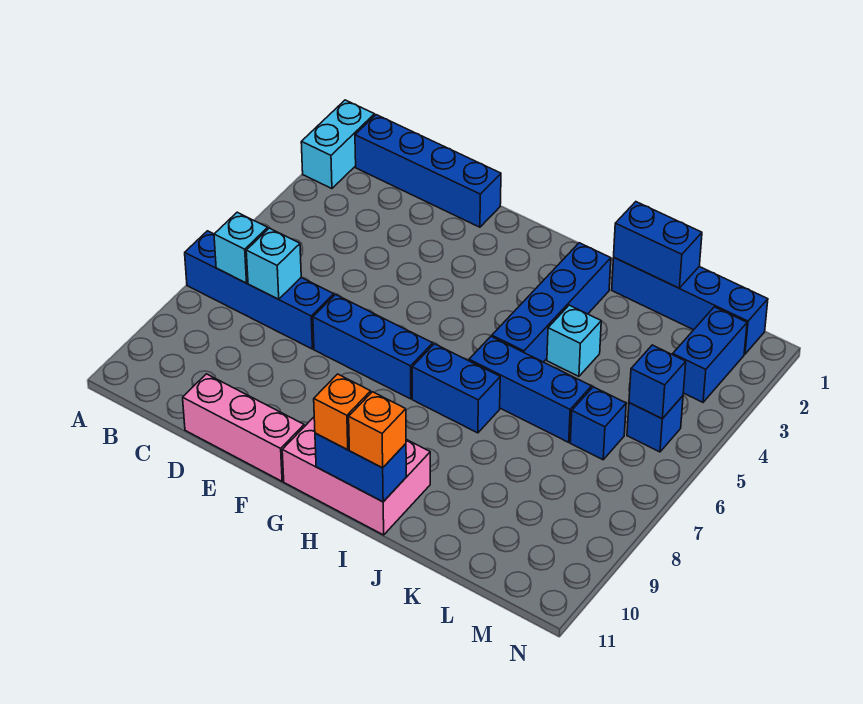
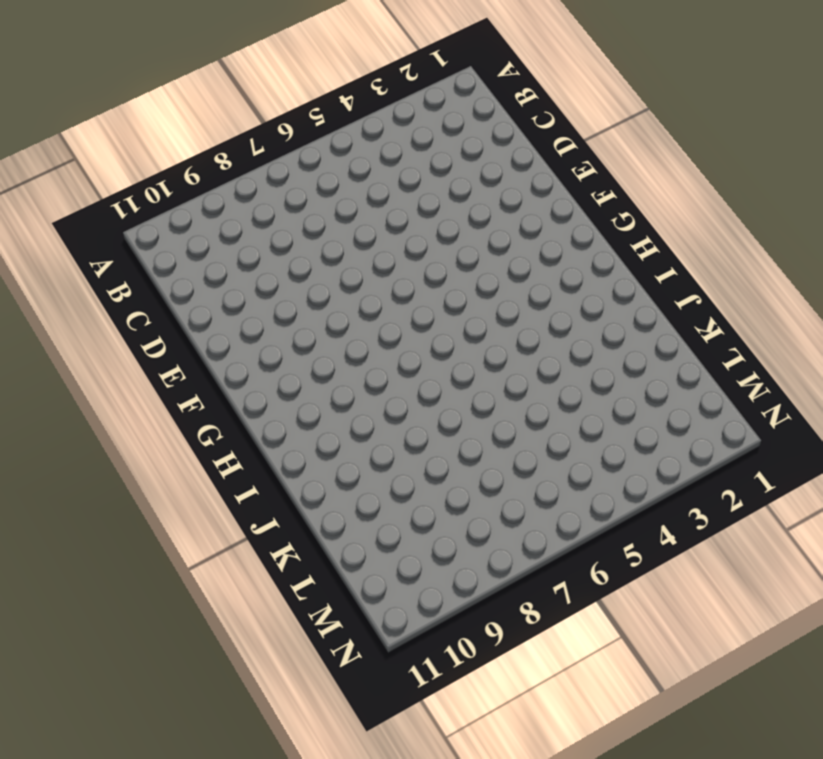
none -> cyan brick A1:A2 level 1
none -> blue brick A7:D7 level 1
none -> blue brick B1:E1 level 1

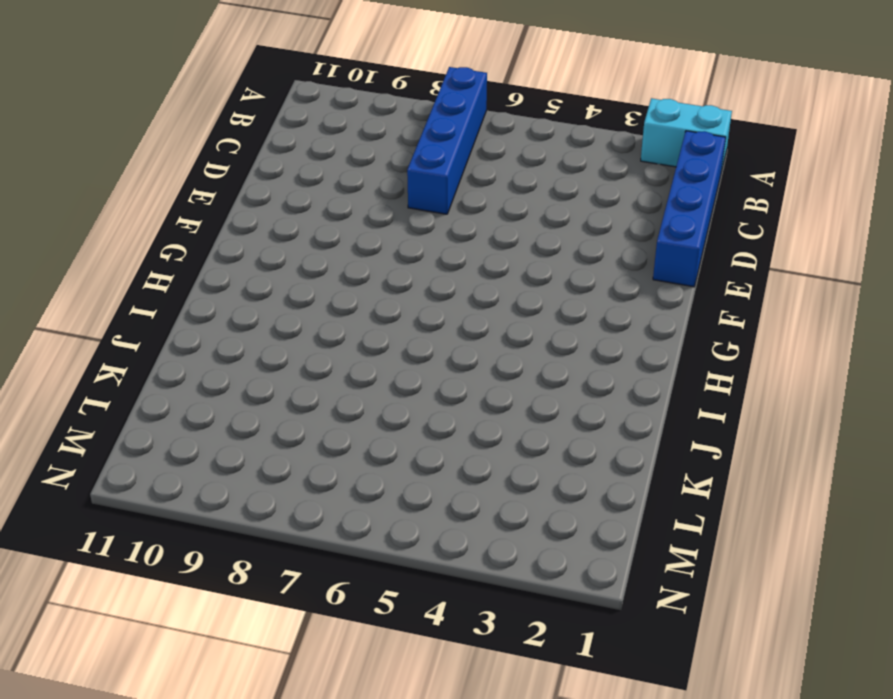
none -> pink brick D11:F11 level 1
none -> blue brick E7:G7 level 1
none -> pink brick G10:I11 level 1

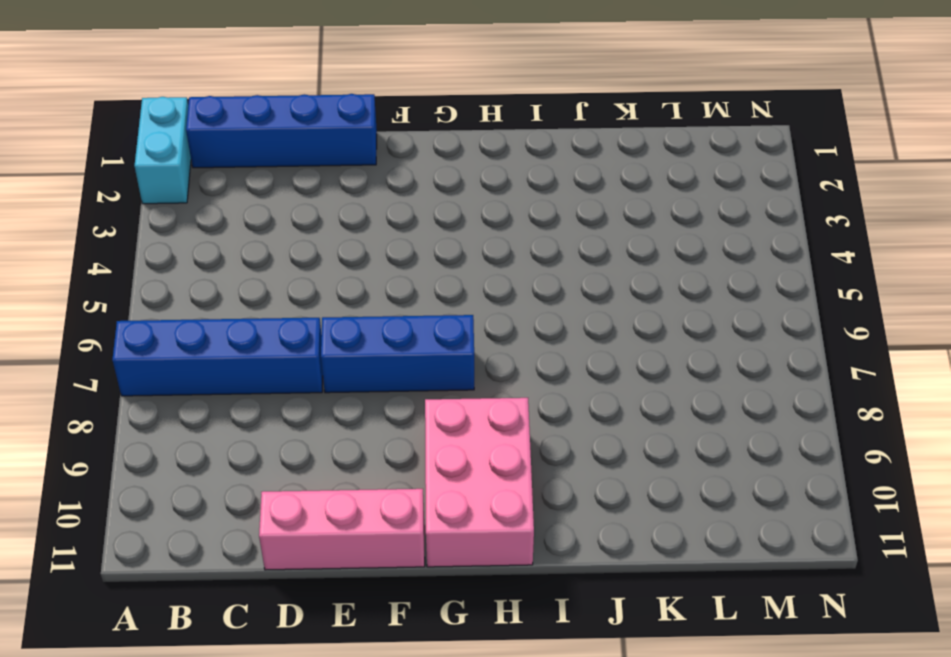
pink brick G9:H11 level 1 -> pink brick G10:I11 level 1
none -> blue brick H7:I7 level 1
none -> blue brick I2:I5 level 1
none -> blue brick I6:K6 level 1

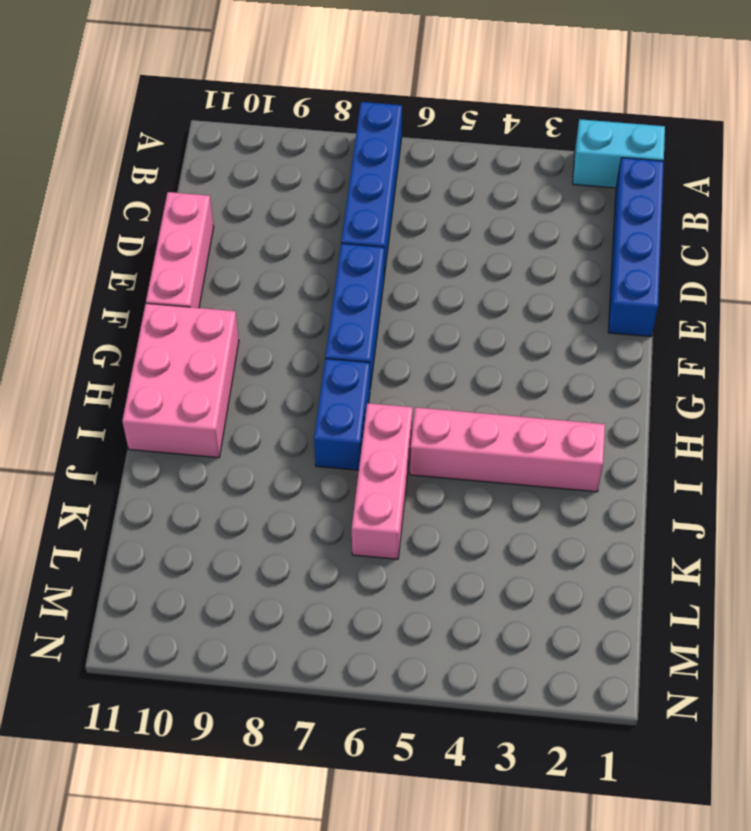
pink brick I2:I5 level 1 -> blue brick I2:I5 level 1
pink brick I6:K6 level 1 -> blue brick I6:K6 level 1
none -> blue brick J1:M1 level 1
none -> cyan brick J4 level 1
none -> blue brick L6 level 1

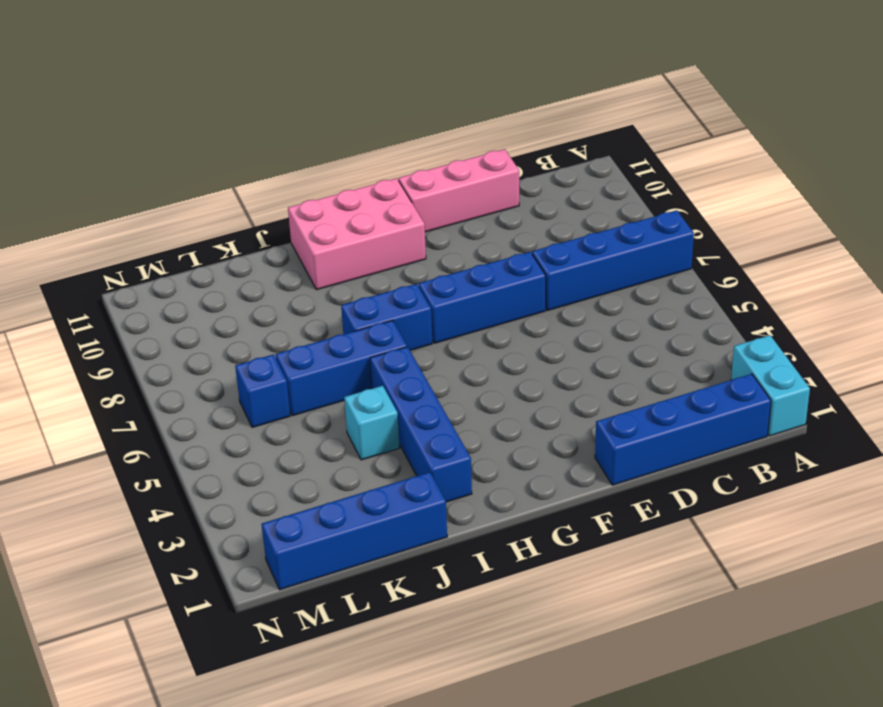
none -> blue brick M2:M3 level 1
none -> blue brick M5 level 1
none -> cyan brick B7 level 2

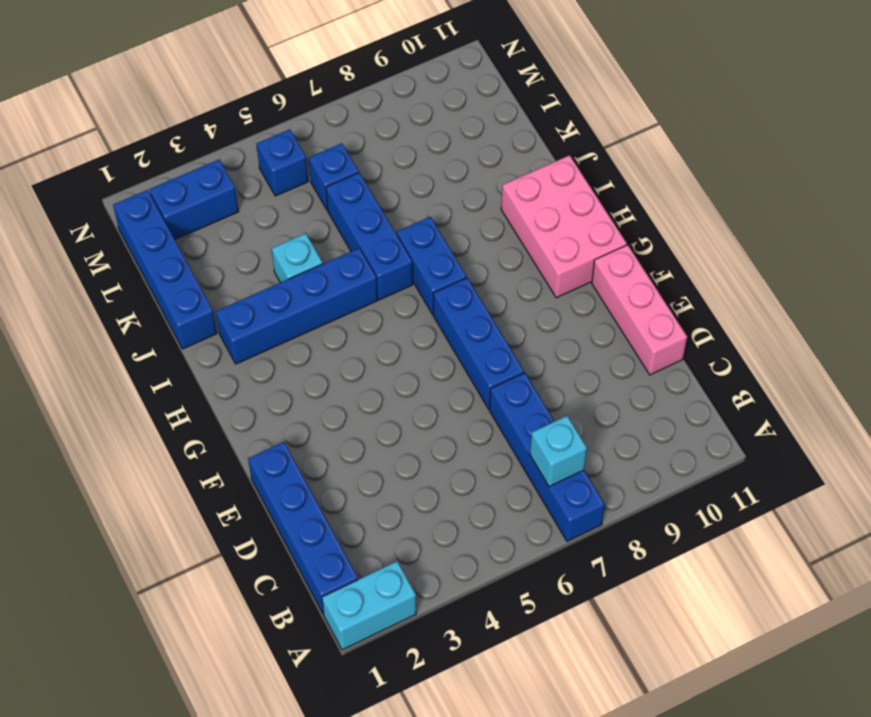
none -> cyan brick C7 level 2
none -> blue brick H11:I11 level 2
none -> blue brick J1:K1 level 2

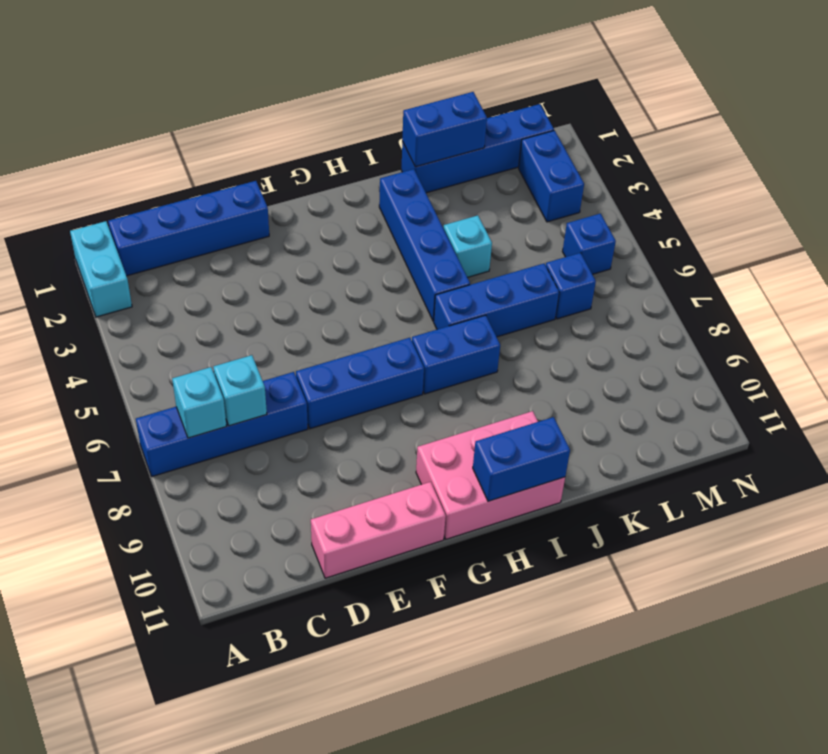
none -> blue brick M5 level 2
none -> orange brick H11 level 3
none -> orange brick I11 level 3

